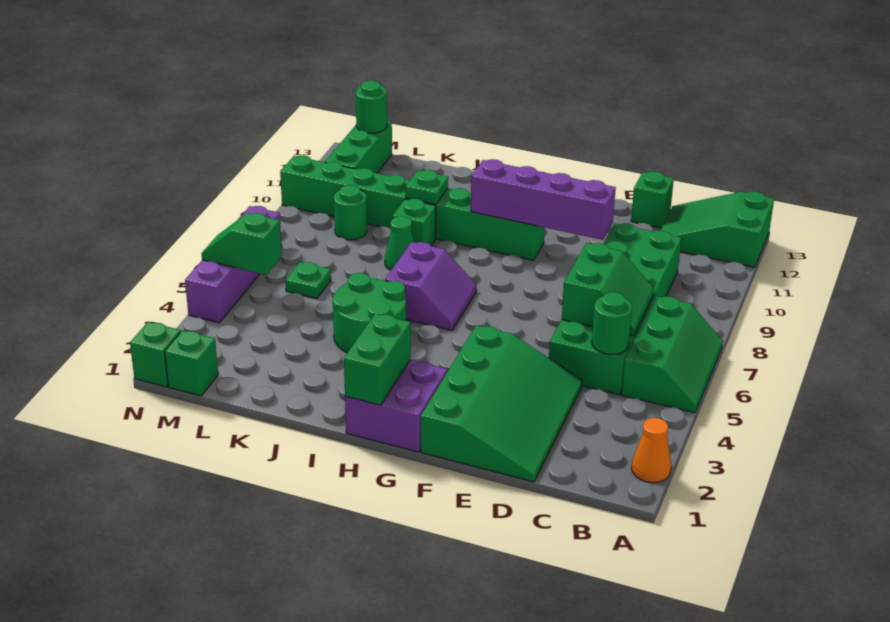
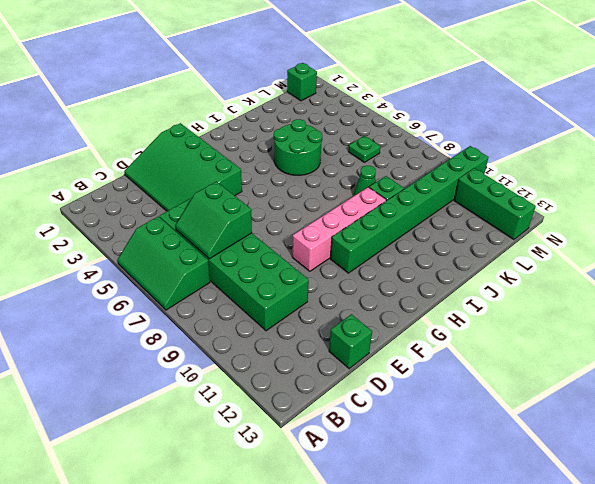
pink brick F9:I9 level 1 -> none
none -> orange cone A2 level 1
none -> green slope A12:C13 level 1 top A
none -> purple brick G1:H2 level 1

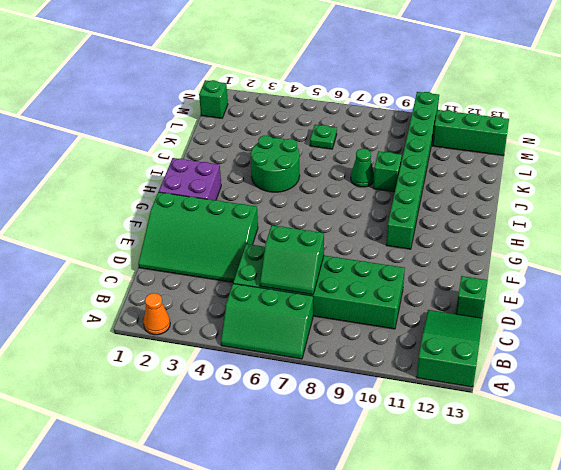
none -> purple slope H6:I7 level 1 top I
none -> green round brick L9 level 1
none -> green brick N1 level 1

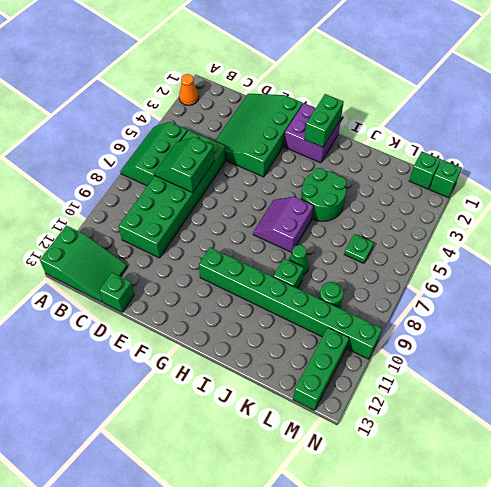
none -> purple brick N4:N7 level 1
none -> green round brick C5 level 2
none -> purple brick E10:H10 level 2

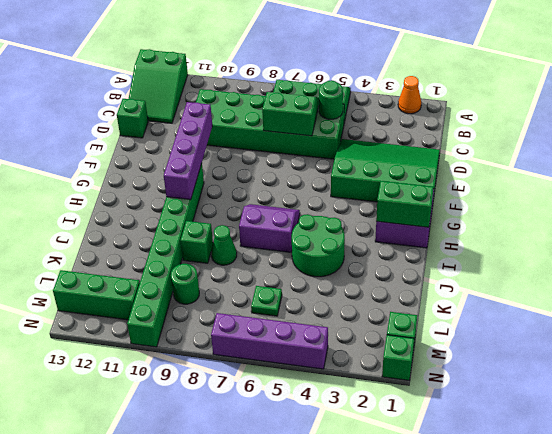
none -> green plate J10 level 2
none -> green slope M5:N5 level 2 top M
none -> green round brick M13 level 2

